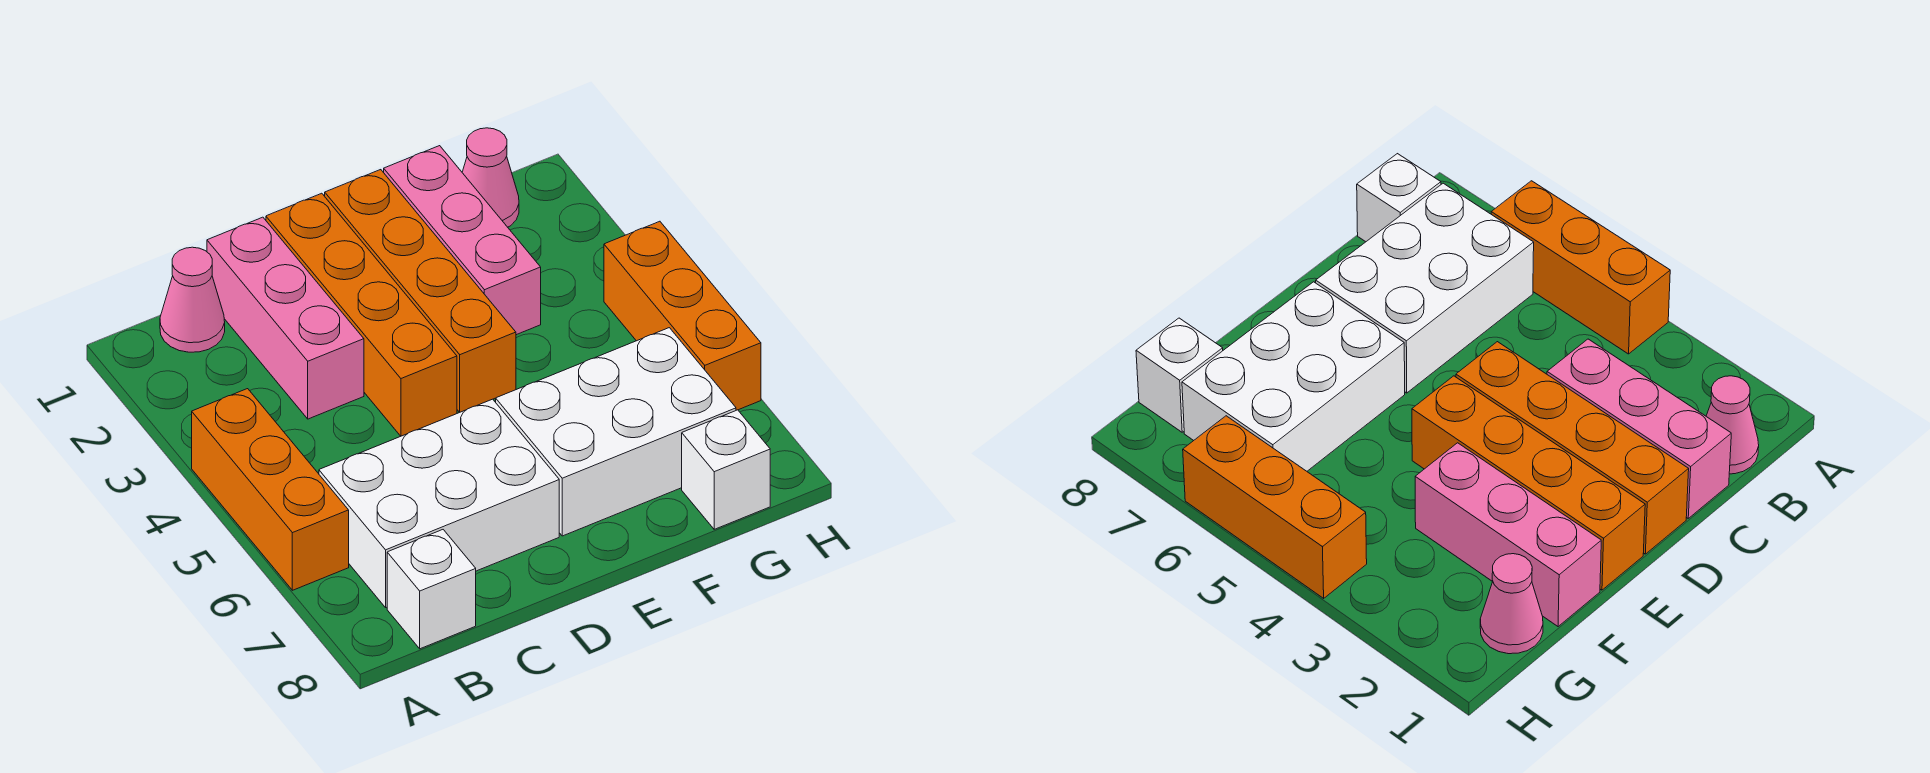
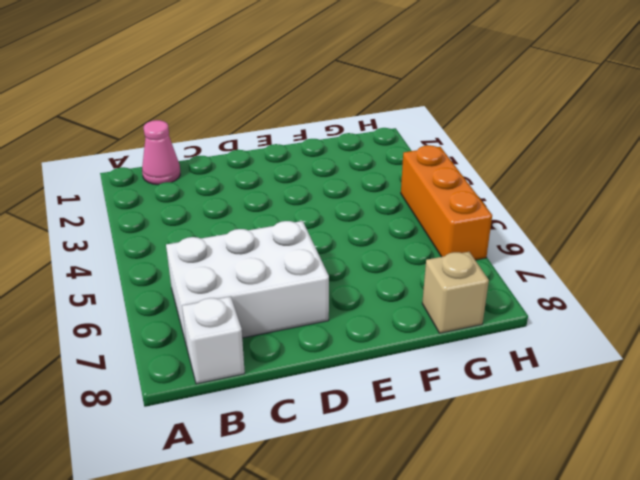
tan brick G8 level 1 -> white brick G8 level 1
none -> orange brick A4:A6 level 1
none -> pink brick C1:C3 level 1
none -> orange brick D1:D4 level 1

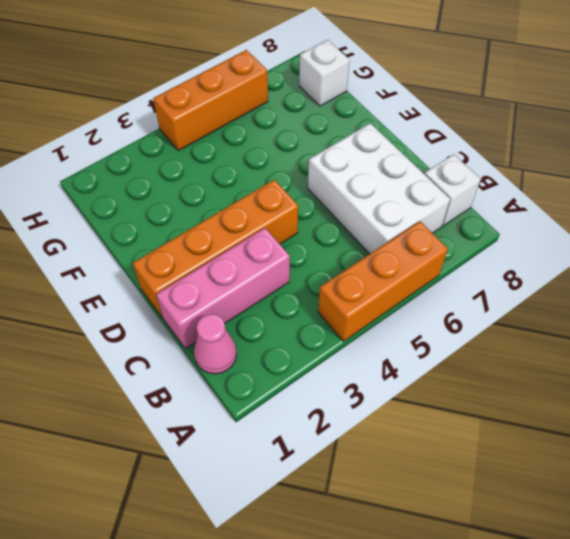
none -> orange brick E1:E4 level 1
none -> white brick E6:G7 level 1
none -> pink brick F1:F3 level 1

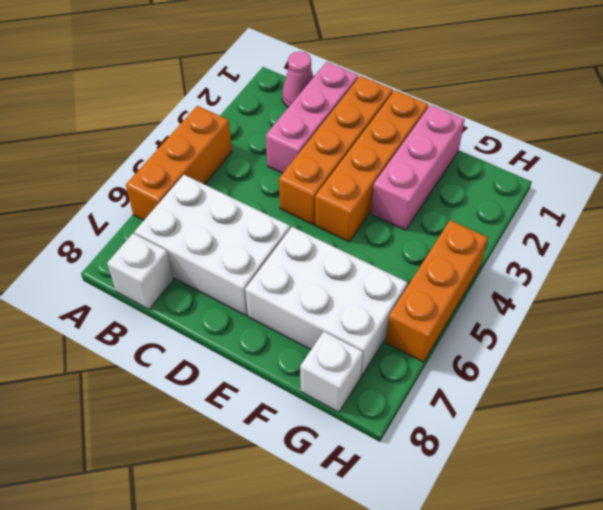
none -> pink cone G1 level 1

